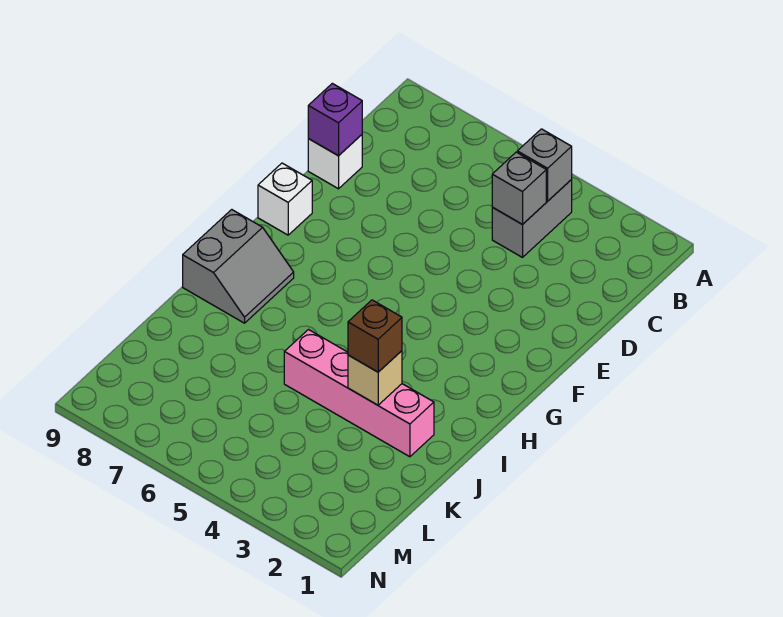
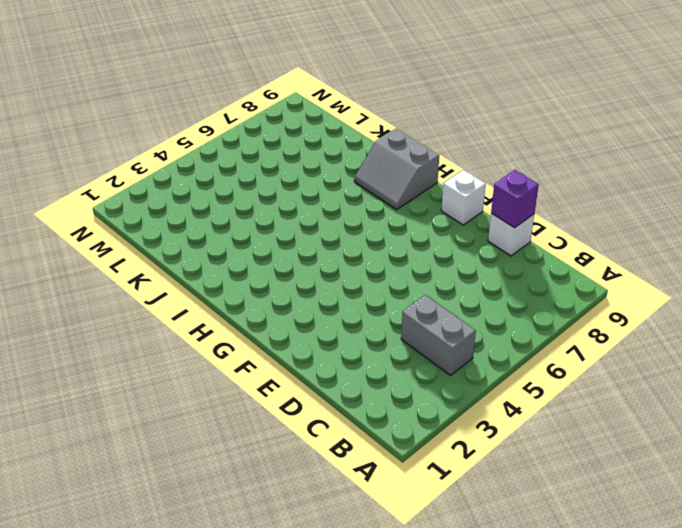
none -> pink brick J2:J5 level 1
none -> grey brick B4 level 2

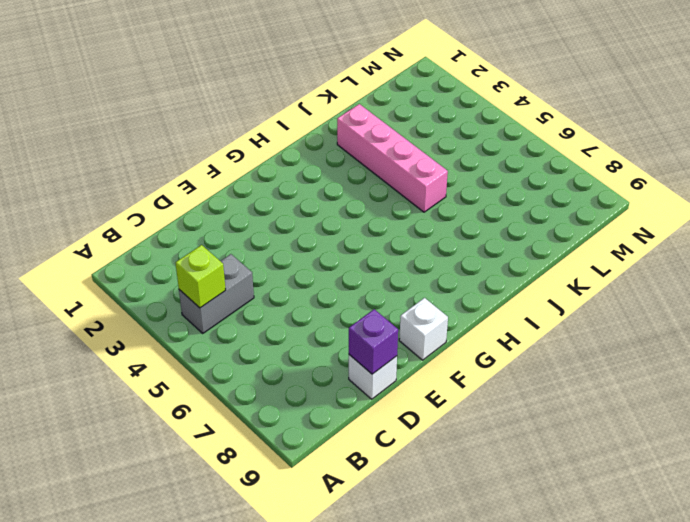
lime brick B4 level 2 -> grey brick B4 level 2
none -> grey slope H8:I9 level 1 top 9
none -> grey brick C4 level 2

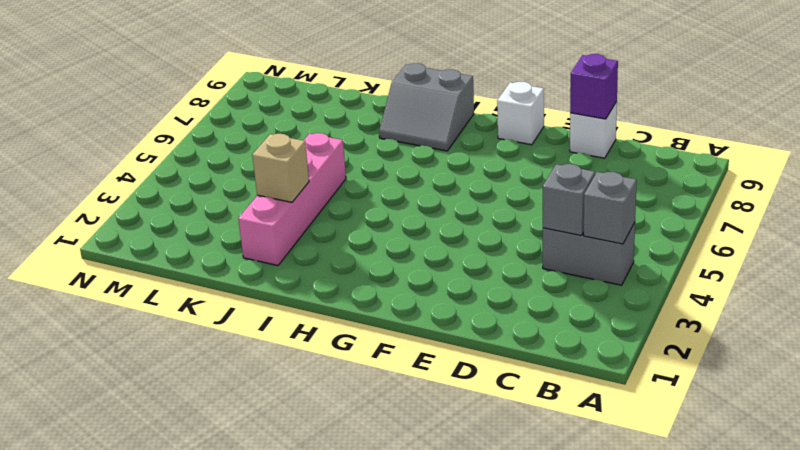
none -> brown brick J3 level 3

